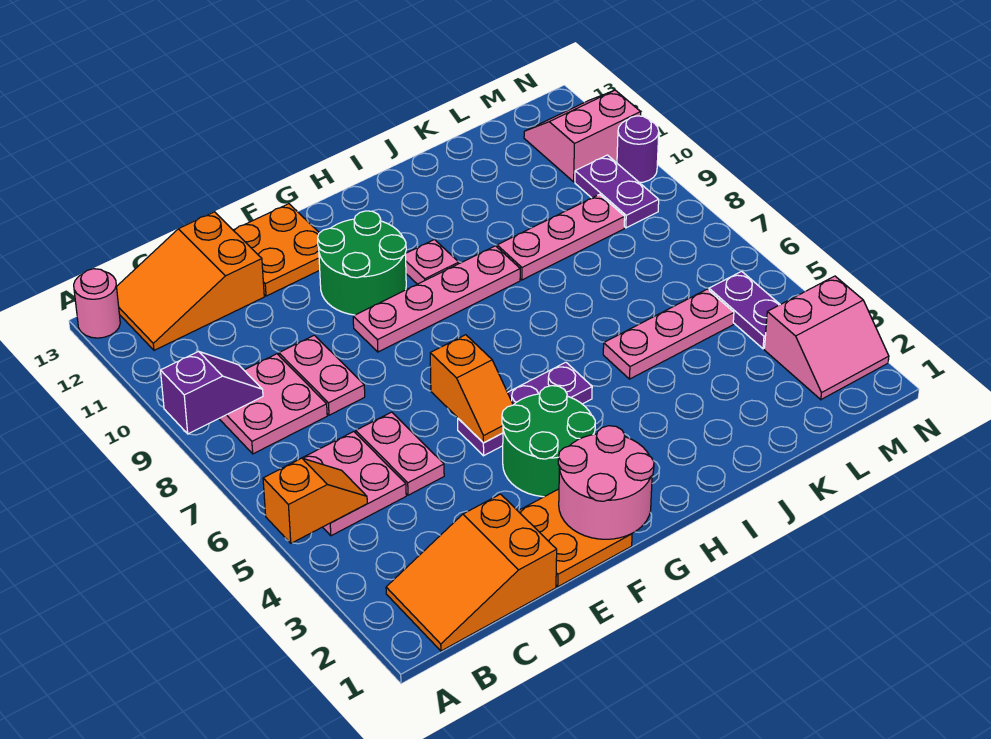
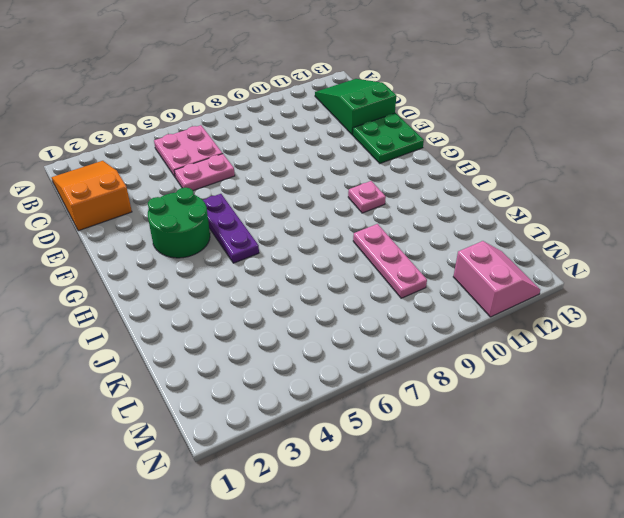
green slope B12:D13 level 1 top D -> orange slope B12:D13 level 1 top D
green plate E12:F13 level 1 -> orange plate E12:F13 level 1
none -> pink round brick A13 level 1
none -> pink plate B8:C9 level 1
none -> pink plate D8:D9 level 1

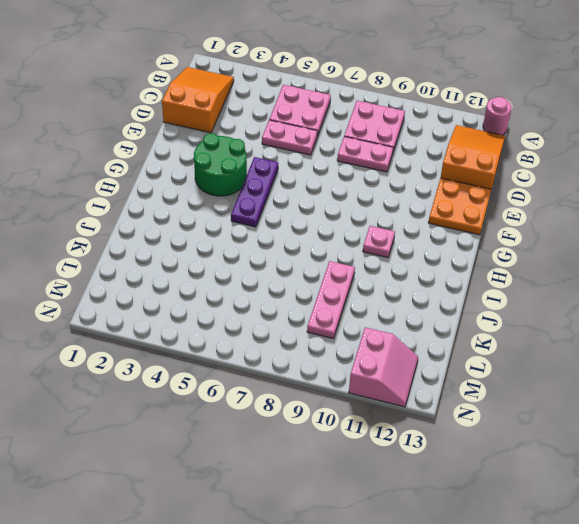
none -> orange plate E1:F2 level 1
none -> pink plate F9:I9 level 1
none -> green round brick F10:G11 level 1

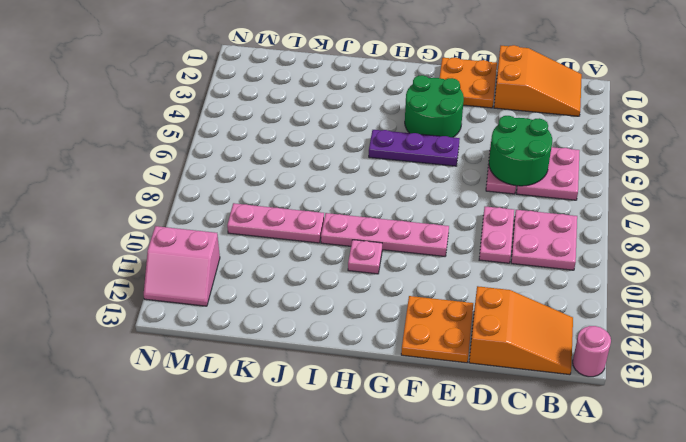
green round brick C5:D6 level 2 -> green round brick F10:G11 level 1
none -> pink plate J5:L5 level 1
none -> pink slope M2:N3 level 1 top 3
none -> purple plate M4:M5 level 1

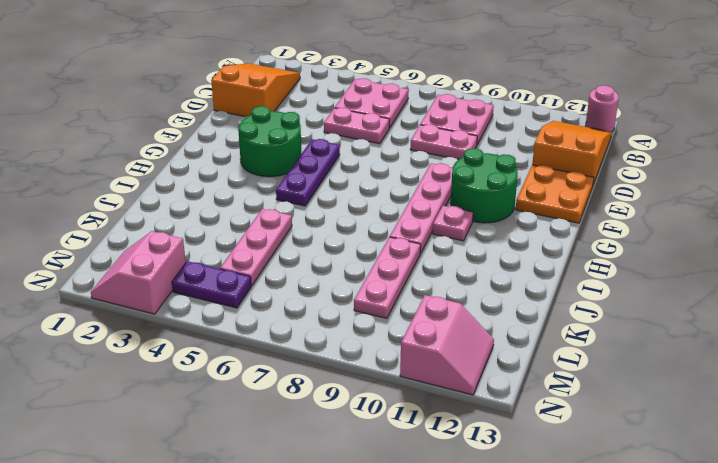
none -> orange plate E1:F2 level 1
none -> purple plate M9:M10 level 1
none -> purple round brick N10 level 1

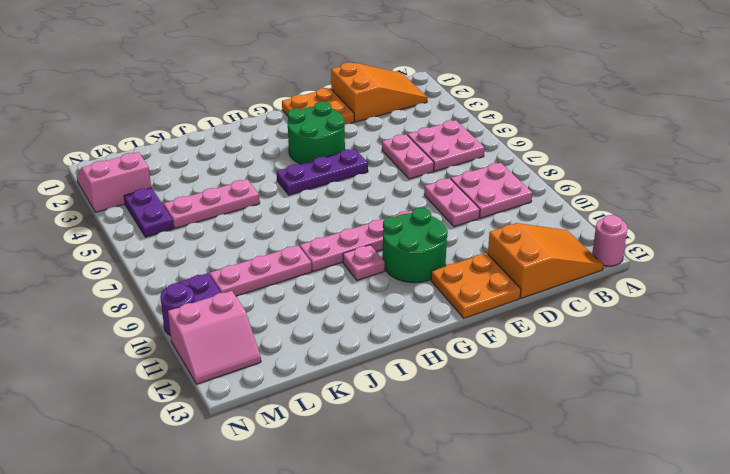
none -> orange slope A5:B5 level 2 top A
none -> purple slope A9:B9 level 2 top A
none -> pink round brick F1:G2 level 2

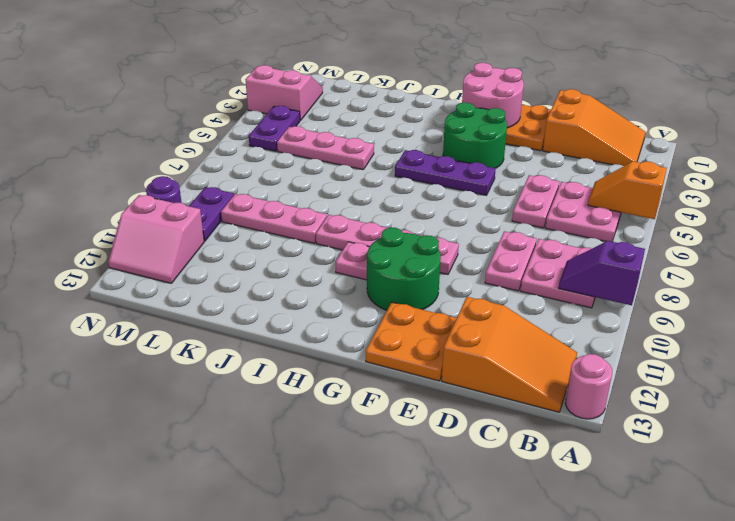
none -> orange slope F5:F6 level 2 top 6

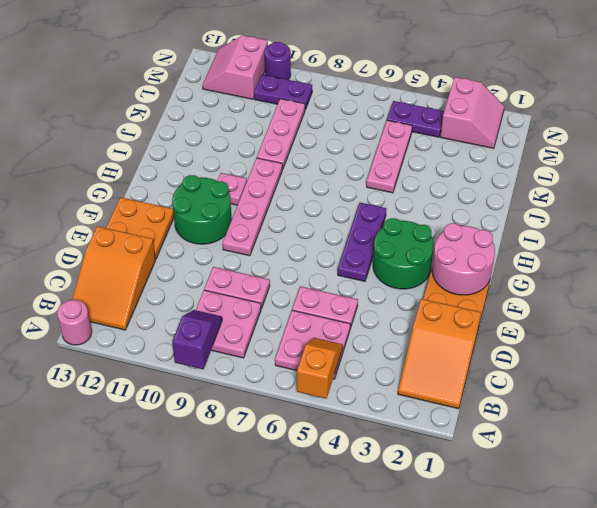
none -> orange slope F5:F6 level 2 top 6

